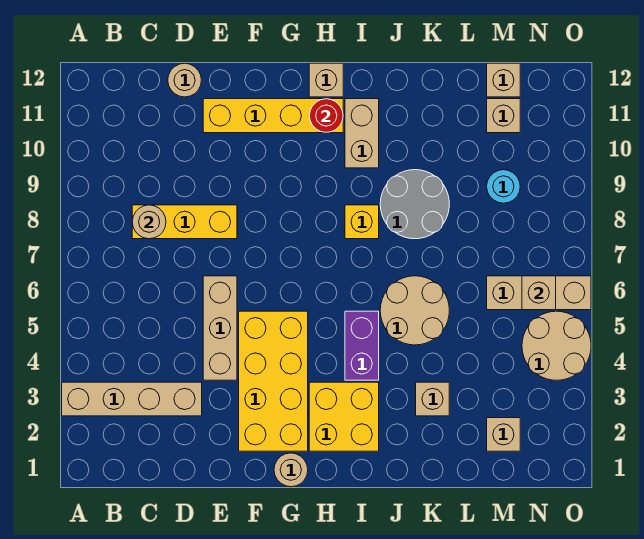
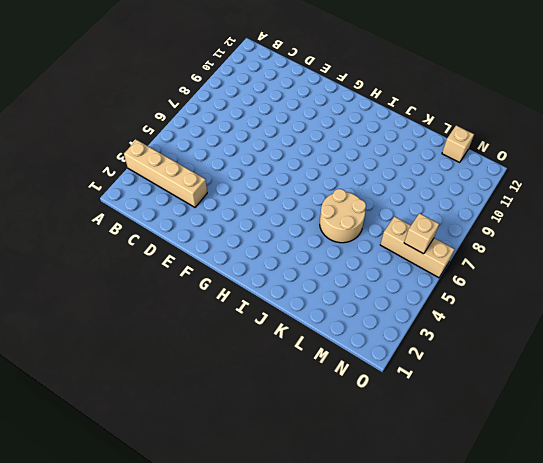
none -> yellow brick C8:E8 level 1
none -> tan round brick D12 level 1
none -> tan brick E4:E6 level 1

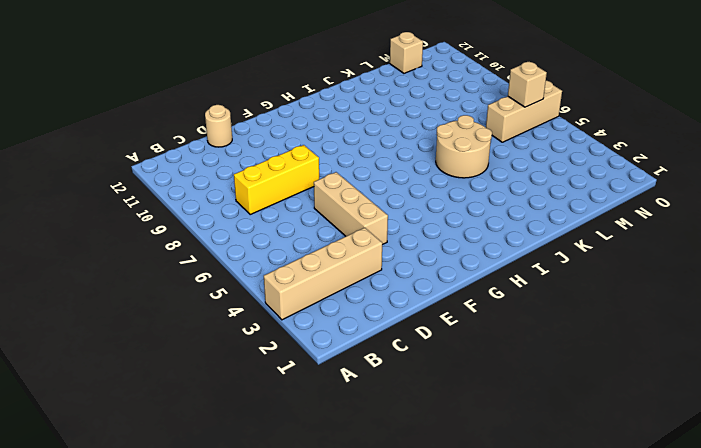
none -> yellow brick E11:H11 level 1
none -> yellow brick F2:G5 level 1
none -> tan round brick G1 level 1

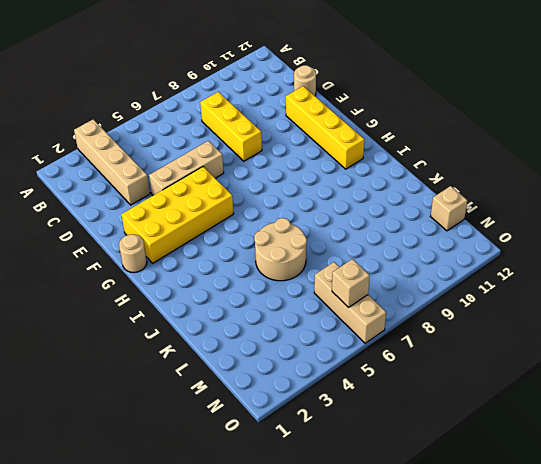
none -> yellow brick H2:I3 level 1
none -> tan brick H12 level 1
none -> purple brick I4:I5 level 1

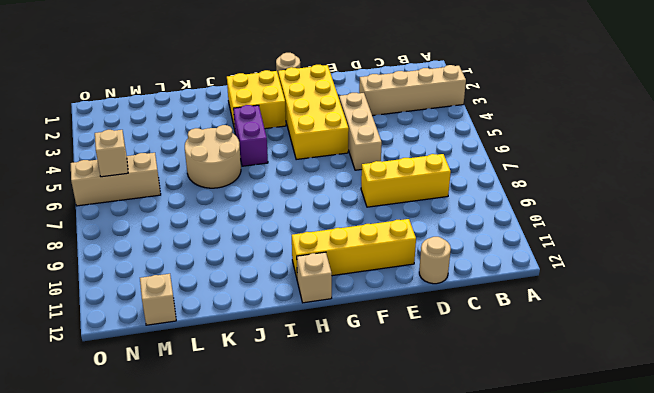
none -> yellow brick I8 level 1
none -> tan brick I10:I11 level 1
none -> grey round brick J8:K9 level 1

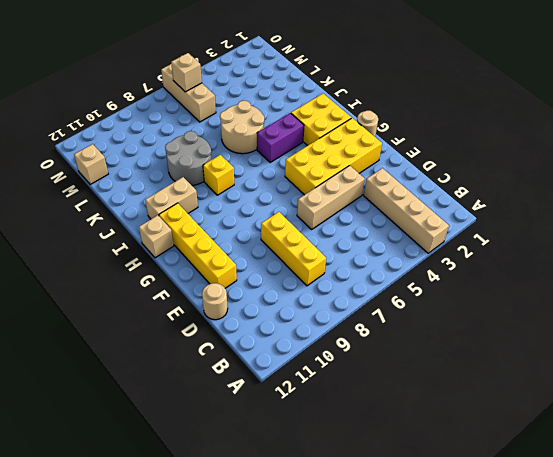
none -> tan brick K3 level 1
none -> tan brick M2 level 1
none -> cyan round brick M9 level 1

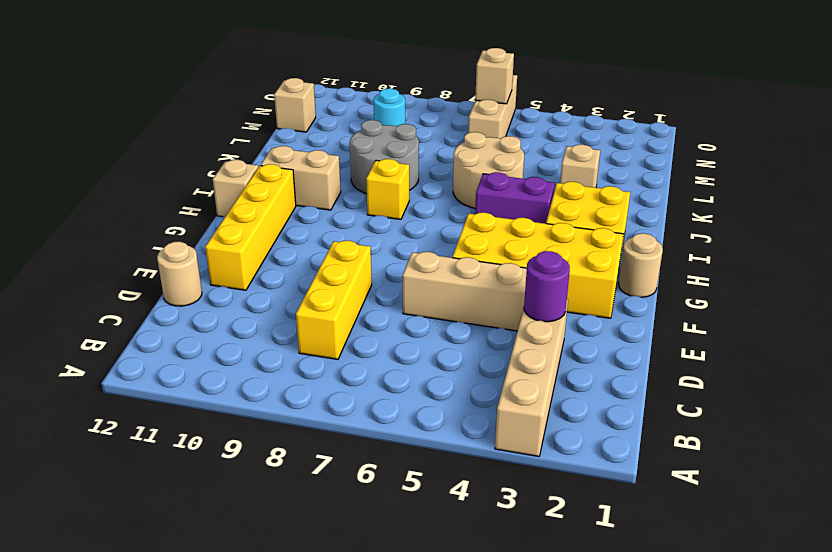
purple round brick D3 level 2 -> none
none -> tan brick M2 level 1
none -> tan brick M11 level 1
none -> tan round brick N4:O5 level 1

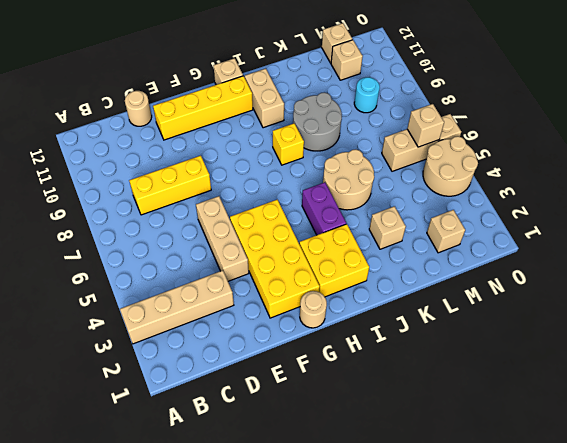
none -> tan round brick C8 level 2
none -> red round brick H11 level 2

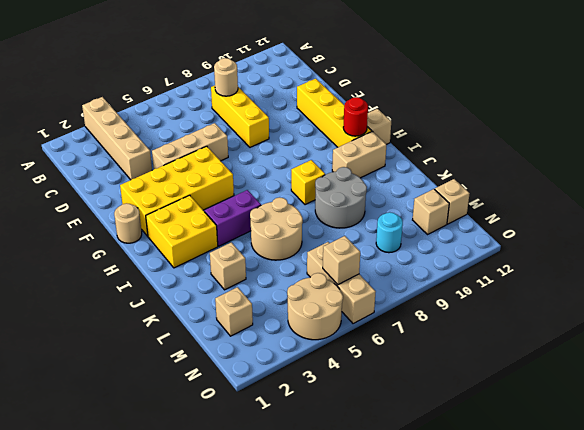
none -> tan round brick D12 level 1

